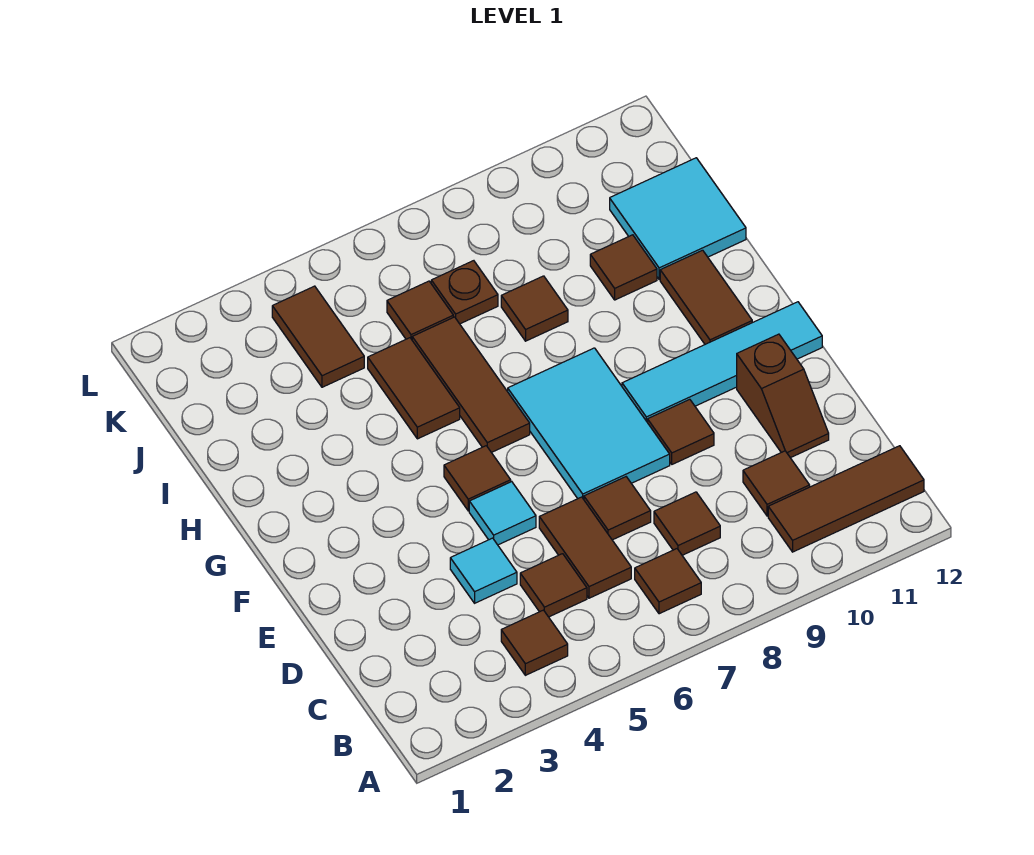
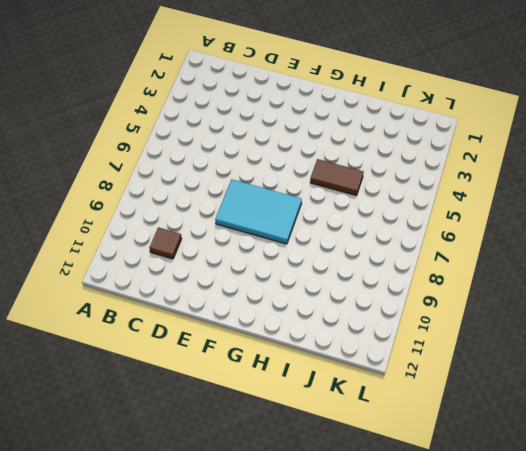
none -> brown tile B4 level 1
none -> brown tile B7 level 1
none -> brown tile B10:B12 level 1

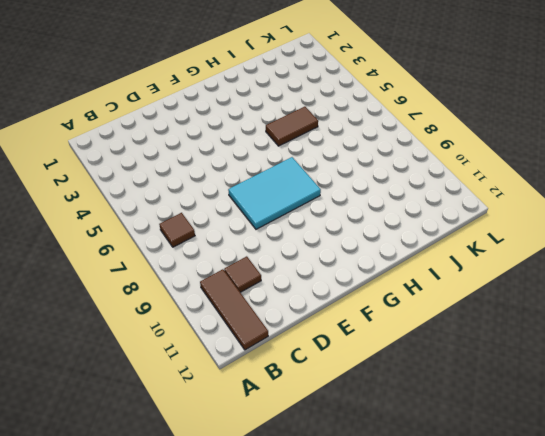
none -> brown tile B4 level 1
none -> brown tile C5 level 1
none -> brown tile C6:D6 level 1

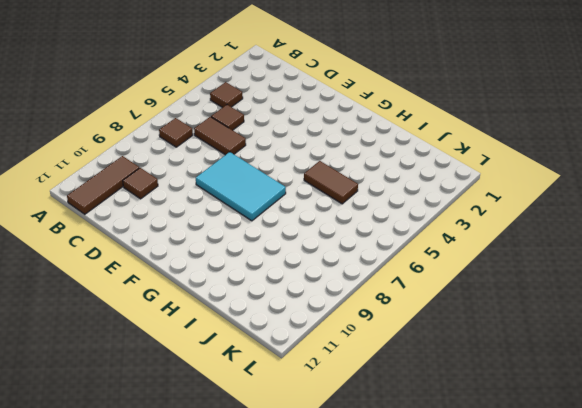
none -> brown tile C8 level 1
none -> cyan tile D4 level 1
none -> brown tile D7 level 1

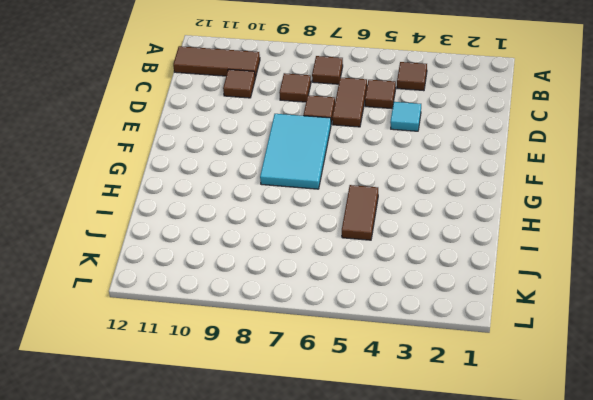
none -> brown slope D11:E11 level 1 top E
none -> cyan tile E5 level 1
none -> brown tile E9 level 1

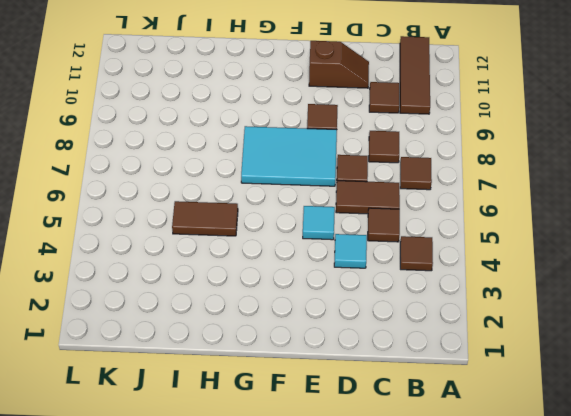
none -> brown tile F5 level 1
none -> cyan tile F9:F12 level 1
none -> brown tile G6:I6 level 1

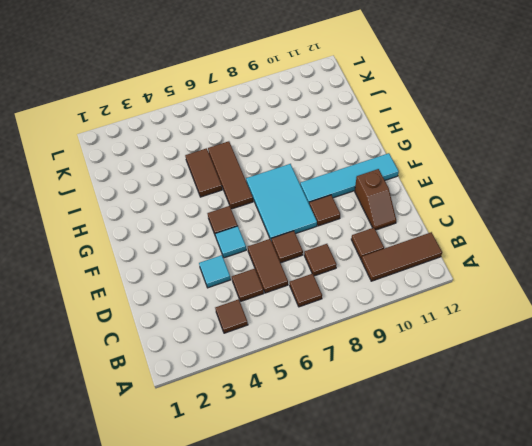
none -> brown tile G11:H11 level 1
none -> brown tile I8 level 1
none -> brown tile I10 level 1

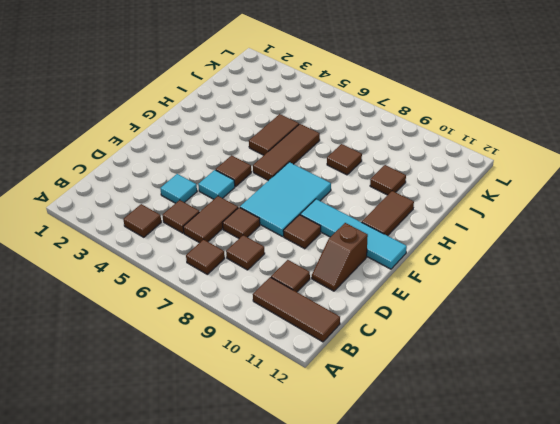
none -> cyan tile I11:J12 level 1
none -> brown tile J4:K4 level 1
none -> brown tile J6 level 1

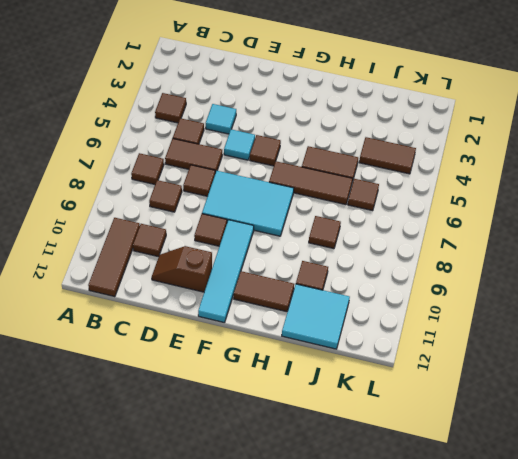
none -> brown plate J7 level 1

